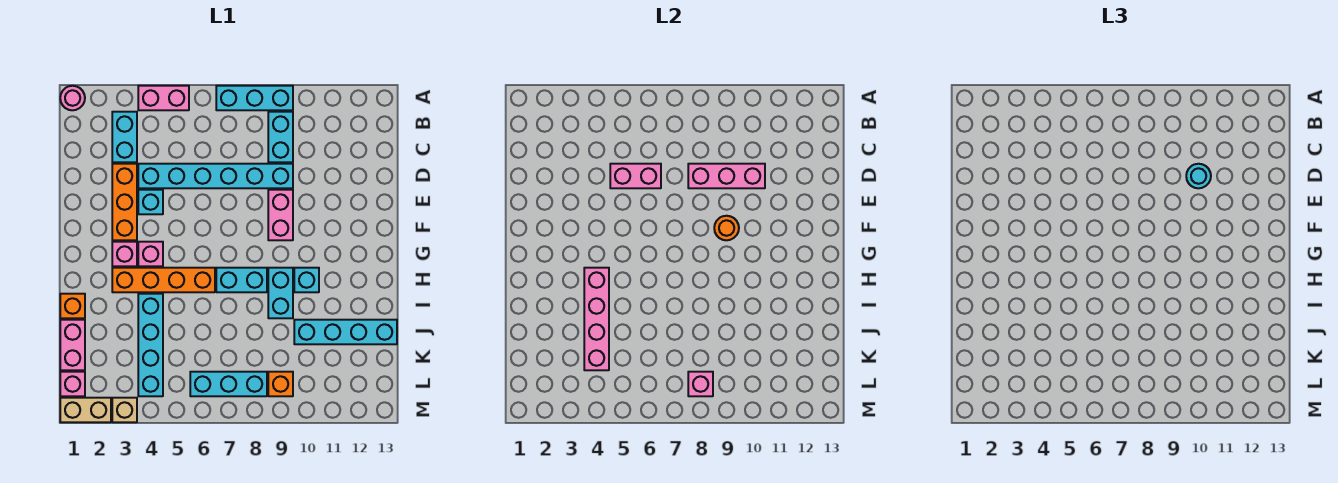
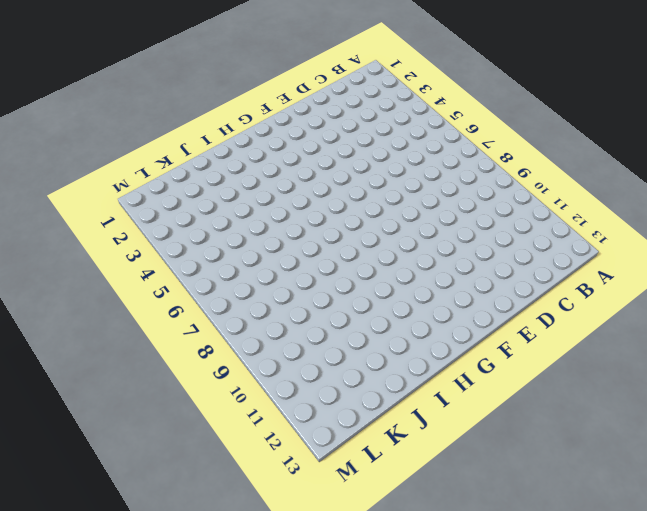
none -> pink round brick A1 level 1
none -> pink brick A4:A5 level 1
none -> cyan brick A7:A9 level 1
none -> cyan brick B3:C3 level 1

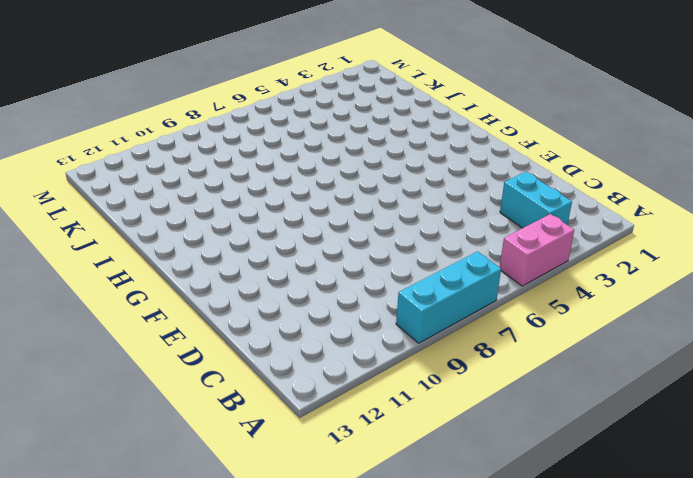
none -> pink round brick A1 level 1
none -> cyan brick B9:C9 level 1
none -> orange brick D3:F3 level 1
none -> cyan brick D4:D9 level 1

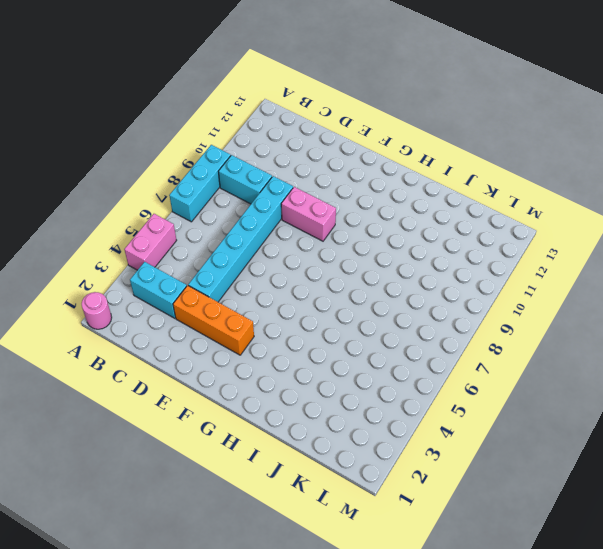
none -> cyan brick E4 level 1
none -> pink brick G3 level 1
none -> pink brick G4 level 1
none -> orange brick H3:H6 level 1

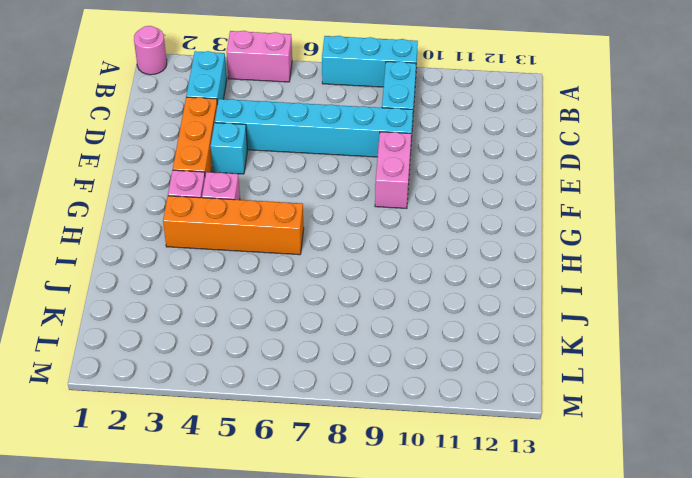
none -> cyan brick H7:H8 level 1
none -> cyan brick H9:I9 level 1
none -> cyan brick H10 level 1
none -> orange brick I1 level 1

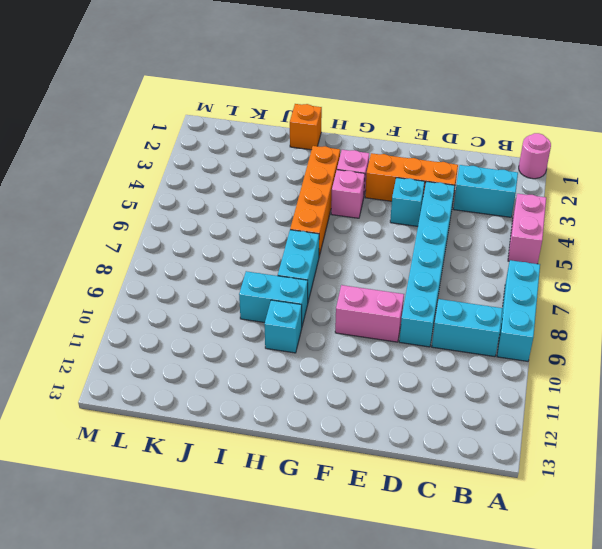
none -> cyan brick I4:L4 level 1
none -> pink brick J1:K1 level 1
none -> cyan brick J10:J13 level 1
none -> pink brick L1 level 1

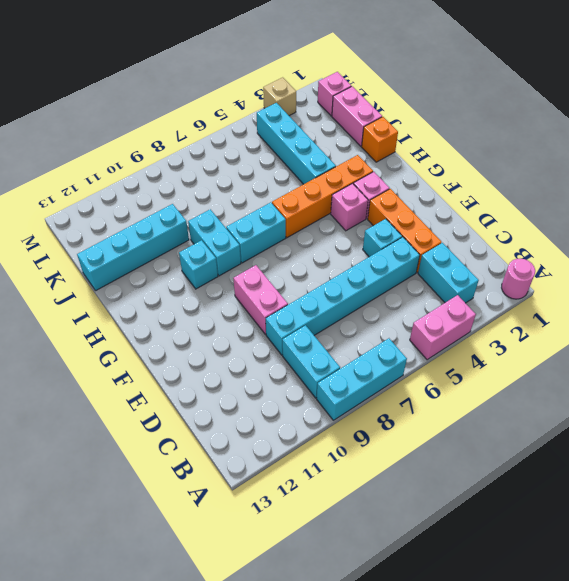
none -> cyan brick L6:L8 level 1
none -> orange brick L9 level 1
none -> tan brick M1:M2 level 1
none -> pink brick D5:D6 level 2

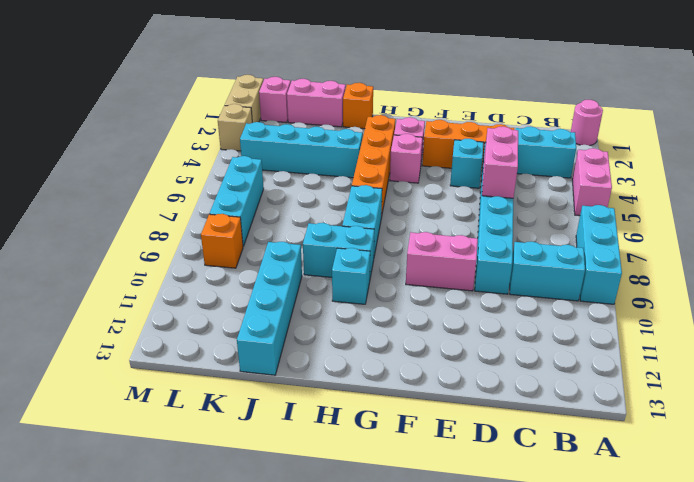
none -> pink brick D8:D10 level 2
none -> orange round brick F9 level 2
none -> pink brick H4:K4 level 2
none -> pink brick L8 level 2

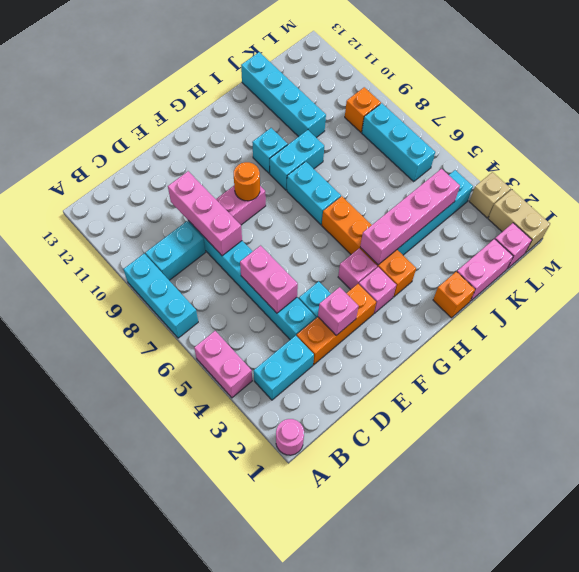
pink brick E3 level 2 -> pink brick L8 level 2
none -> cyan round brick D10 level 3

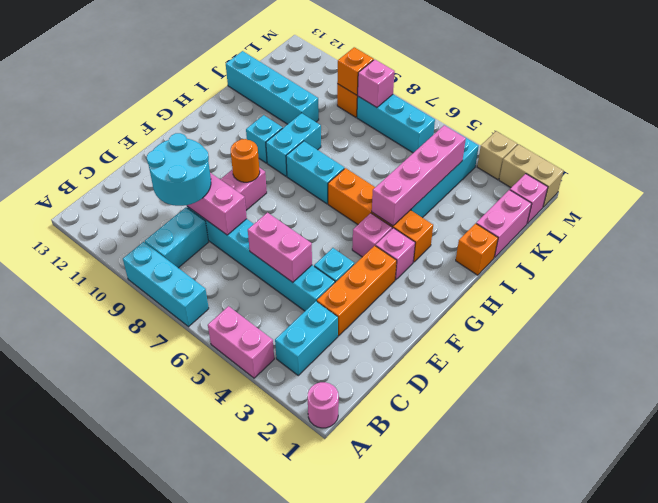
cyan round brick C9:D10 level 3 -> cyan round brick D10 level 3
orange brick L9 level 2 -> none

